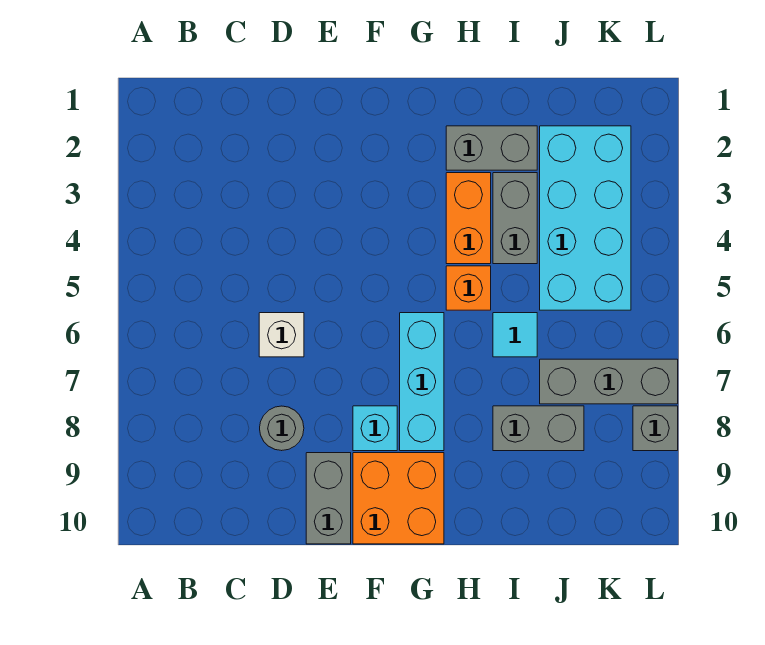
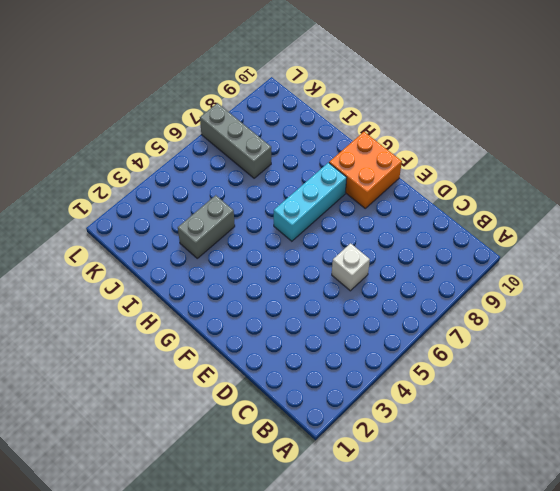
none -> grey round brick D8 level 1
none -> grey brick E9:E10 level 1
none -> cyan brick F8 level 1

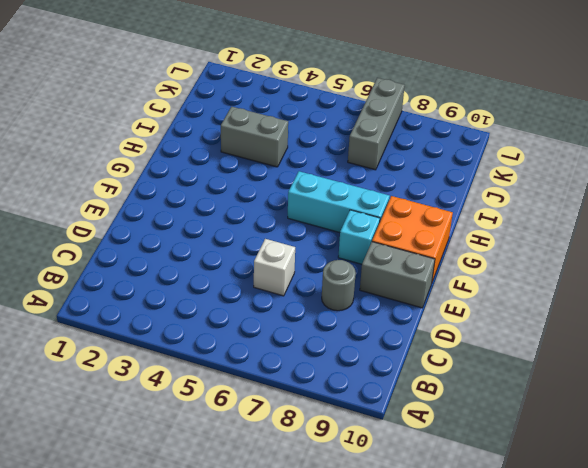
none -> grey brick H2:I2 level 1
none -> orange brick H3:H4 level 1
none -> orange brick H5 level 1

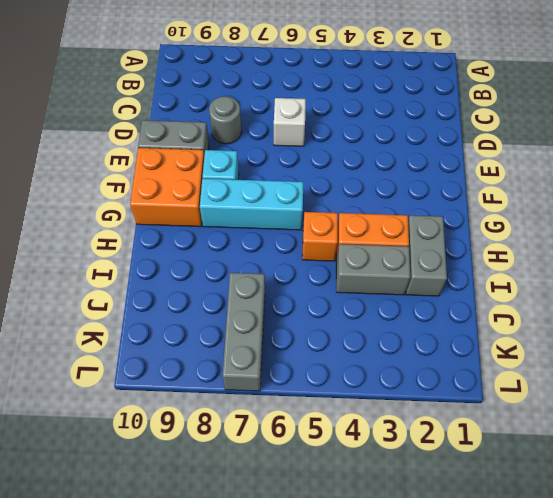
none -> cyan tile I6 level 1
none -> grey brick I8:J8 level 1
none -> cyan brick J2:K5 level 1

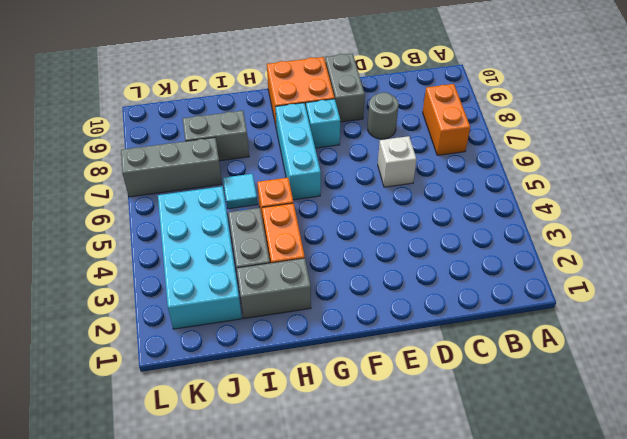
orange brick B7:B8 level 1 -> none
none -> grey brick L8 level 1

